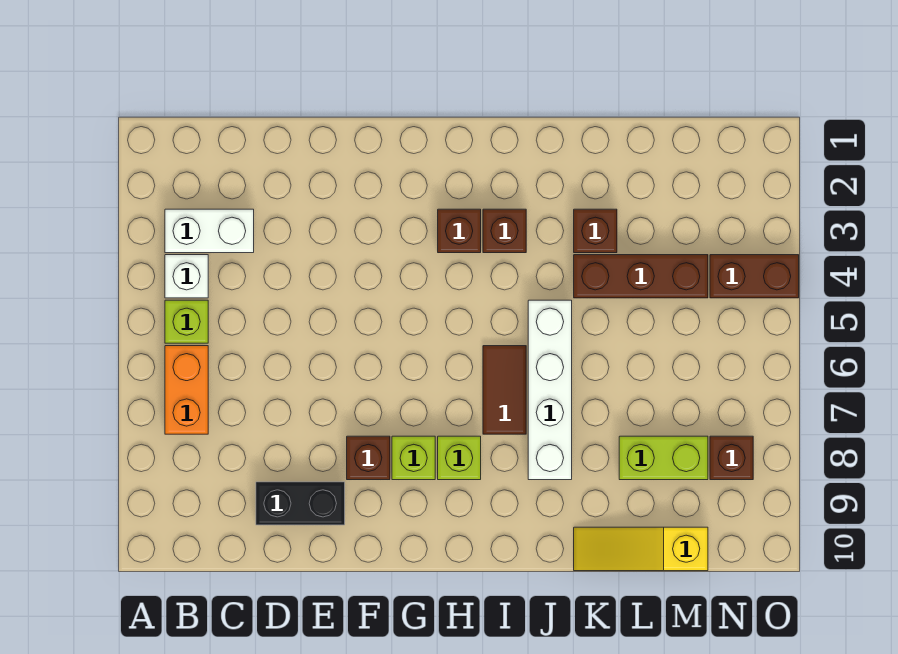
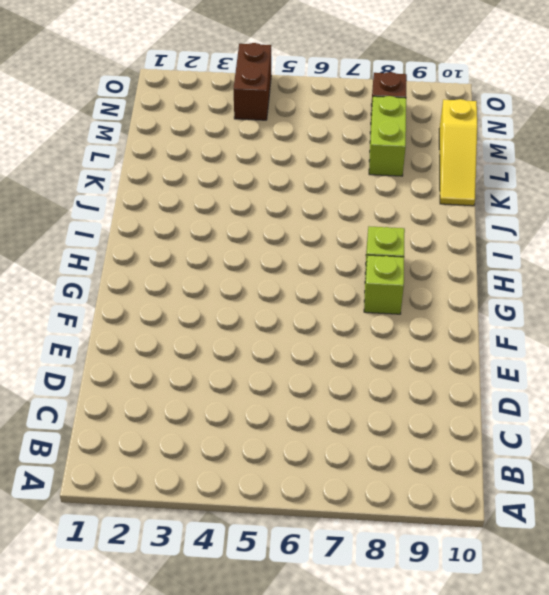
none -> white brick B3:C3 level 1
none -> white brick B4 level 1
none -> lime brick B5 level 1

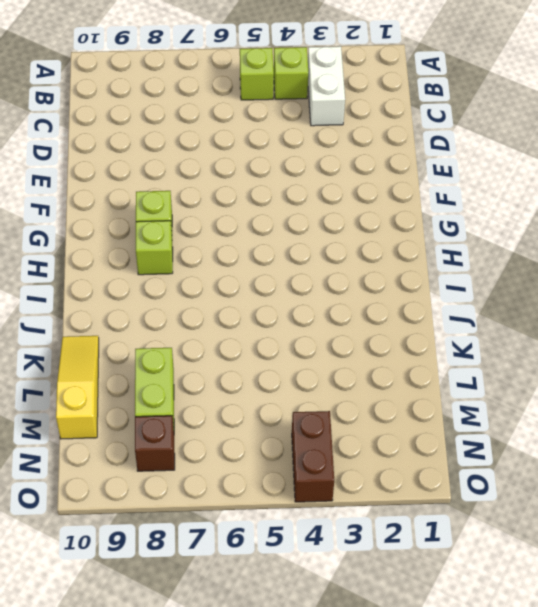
lime brick B4 level 1 -> white brick B4 level 1
none -> orange brick B6:B7 level 1
none -> black brick D9:E9 level 1
none -> brown brick F8 level 1

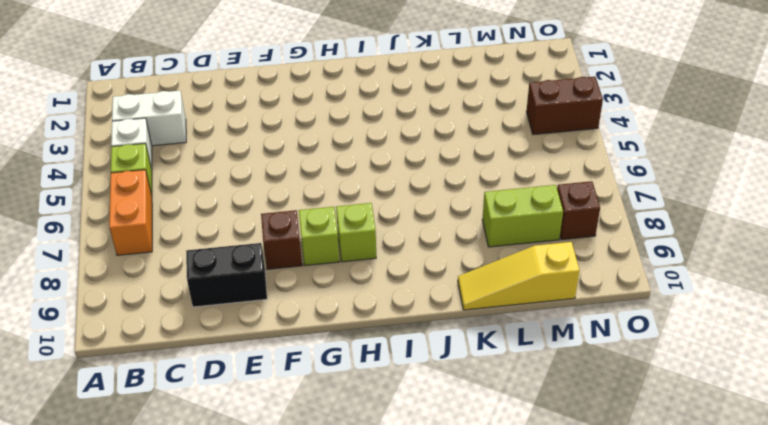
none -> brown brick H3 level 1
none -> brown brick I3 level 1
none -> brown tile I6:I7 level 1

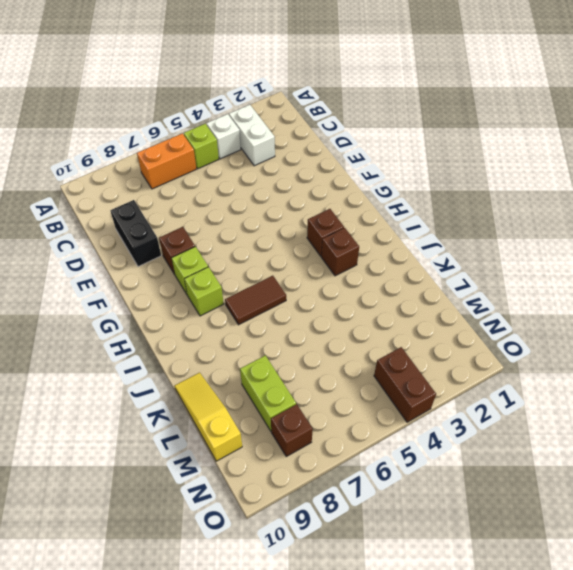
none -> white brick J5:J8 level 1
none -> brown brick K3 level 1
none -> brown brick K4:M4 level 1

